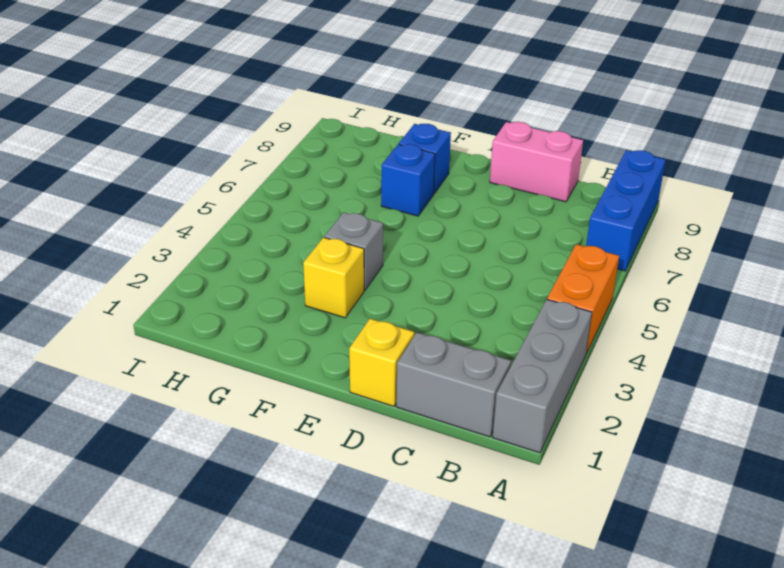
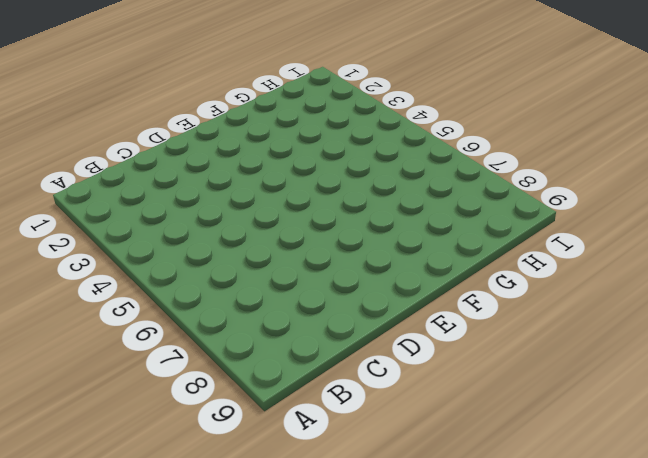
none -> grey brick A1:A3 level 1
none -> orange brick A4:A5 level 1

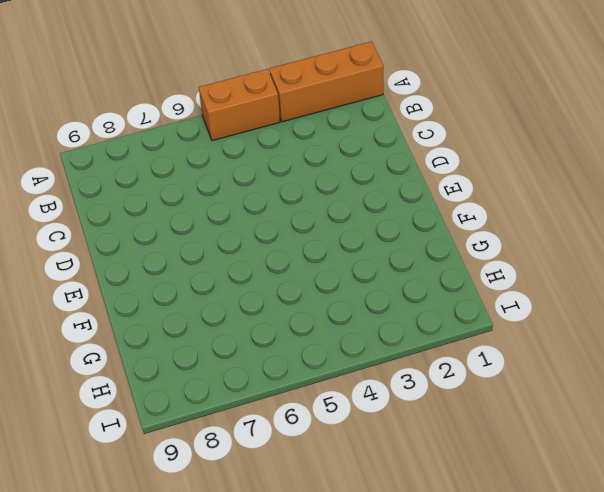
orange brick A1:A3 level 1 -> grey brick A1:A3 level 1
none -> blue brick A7:A9 level 1
none -> grey brick B1:C1 level 1

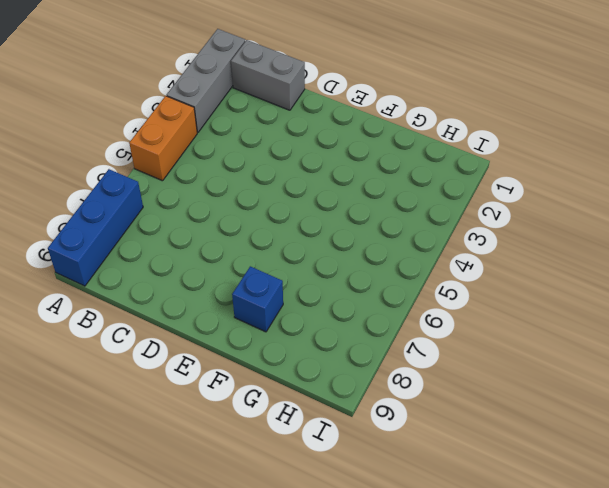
none -> pink brick C9:D9 level 1
none -> yellow brick D1 level 1

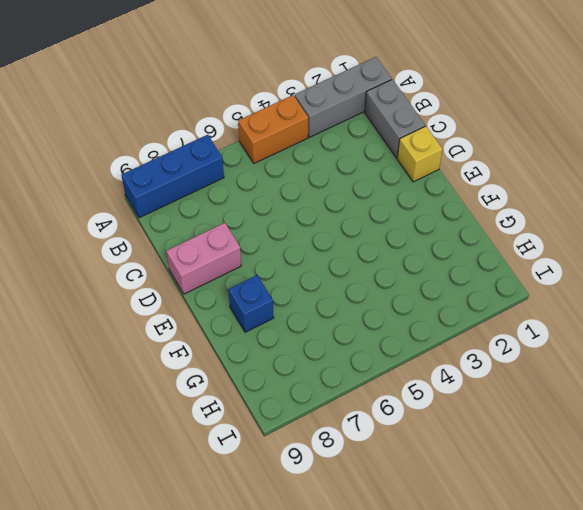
pink brick D8:D9 level 1 -> pink brick C9:D9 level 1
none -> yellow brick F3 level 1
none -> grey brick F4 level 1

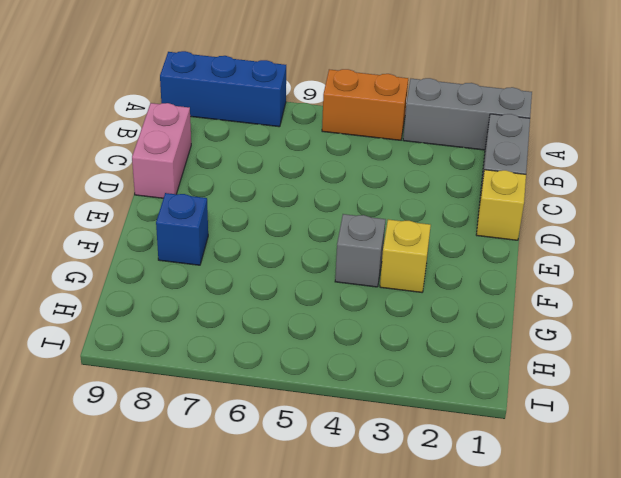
none -> blue brick F7 level 1

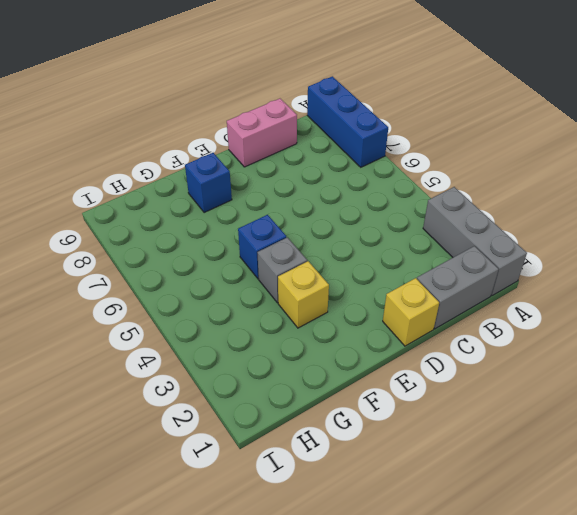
blue brick F5 level 1 -> blue brick F7 level 1
none -> orange brick A4:A5 level 1

